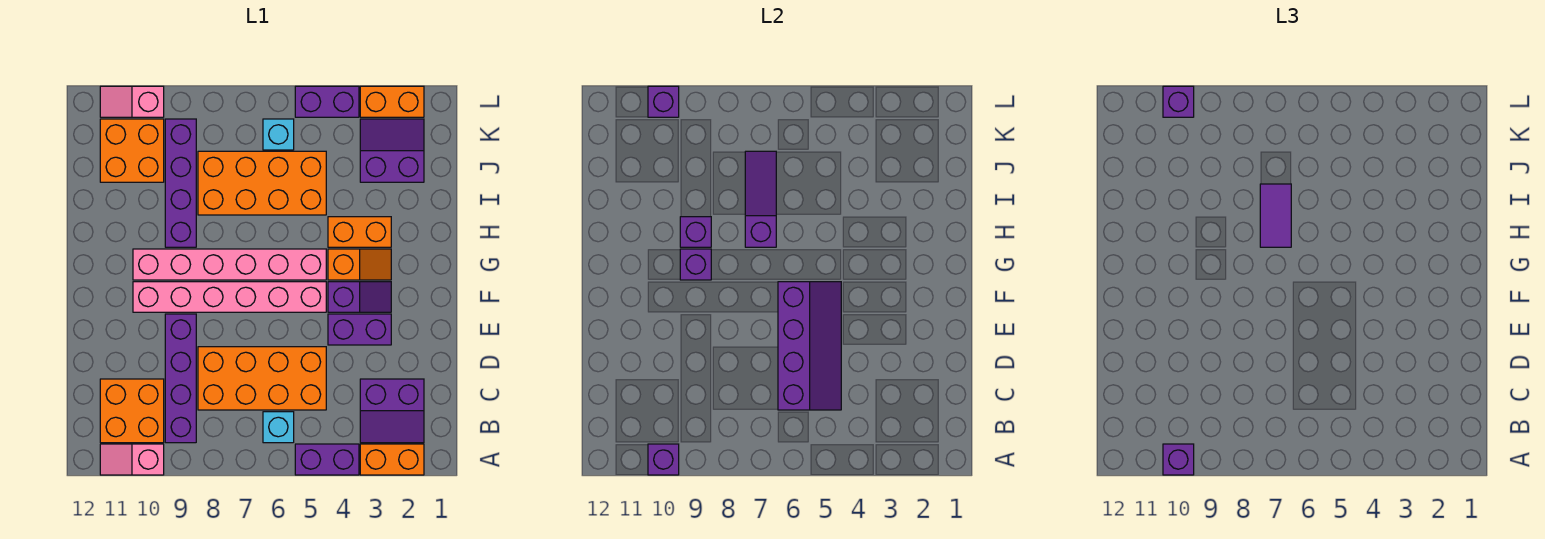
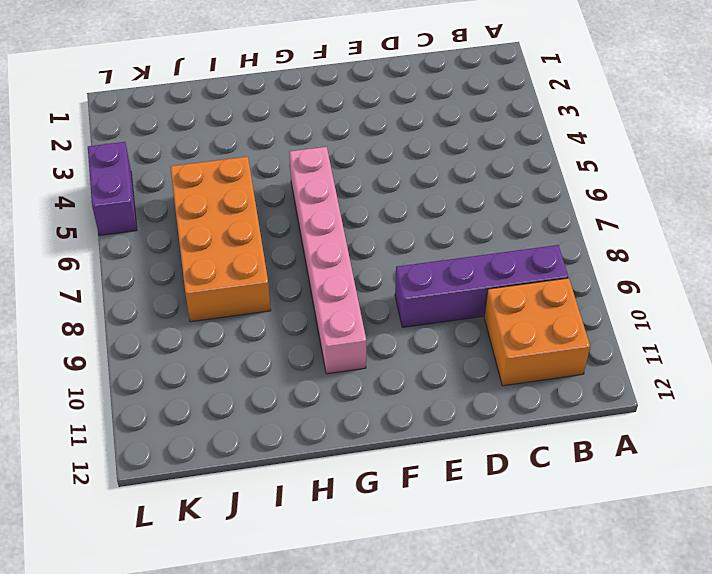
none -> orange brick A2:A3 level 1
none -> purple brick A4:A5 level 1
none -> pink slope A10:A11 level 1 top 10
none -> purple slope B2:C3 level 1 top C

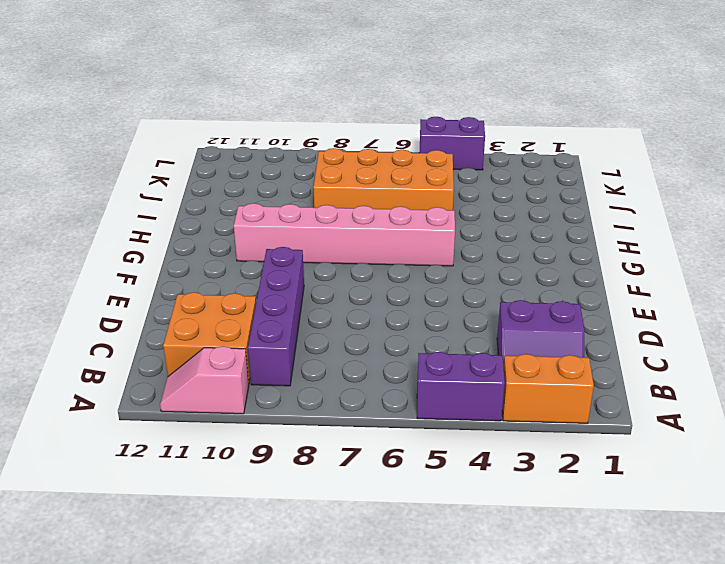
none -> cyan brick B6 level 1
none -> orange brick C5:D8 level 1
none -> purple brick E3:E4 level 1
none -> purple slope F3:F4 level 1 top 4

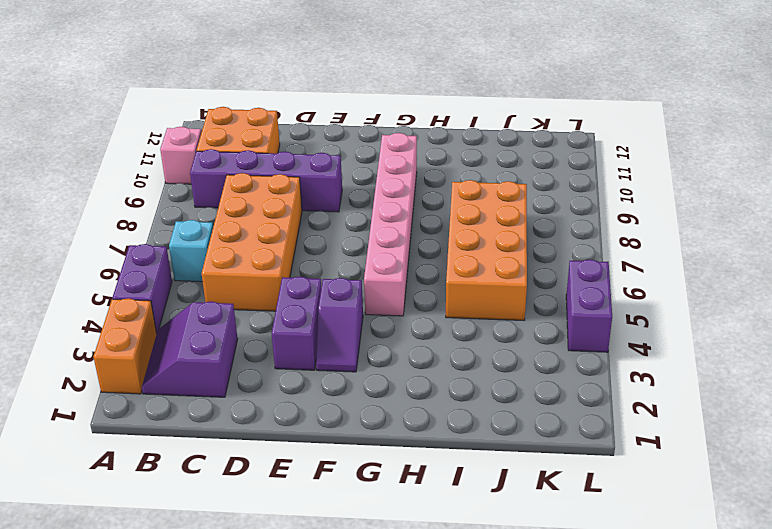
none -> pink brick F5:F10 level 1
none -> orange slope G3:G4 level 1 top 4
none -> orange brick H3:H4 level 1
none -> purple brick H9:K9 level 1

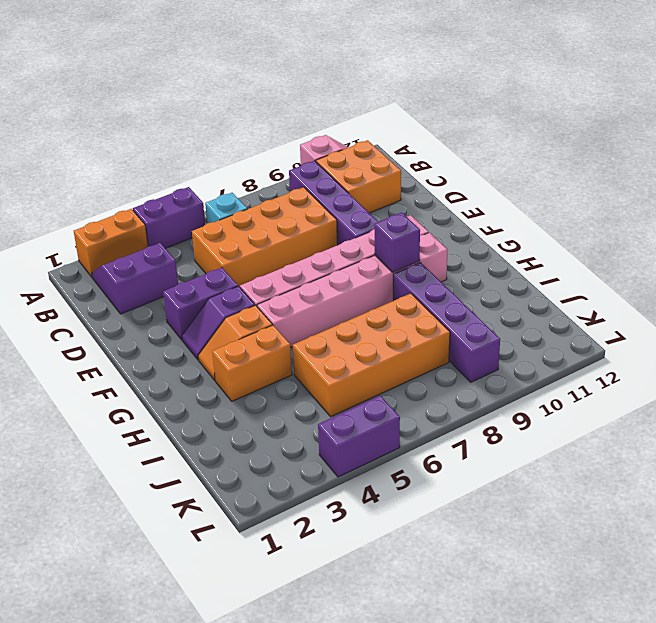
none -> purple slope J2:K3 level 1 top J
none -> orange brick J10:K11 level 1
none -> cyan brick K6 level 1
none -> orange brick L2:L3 level 1

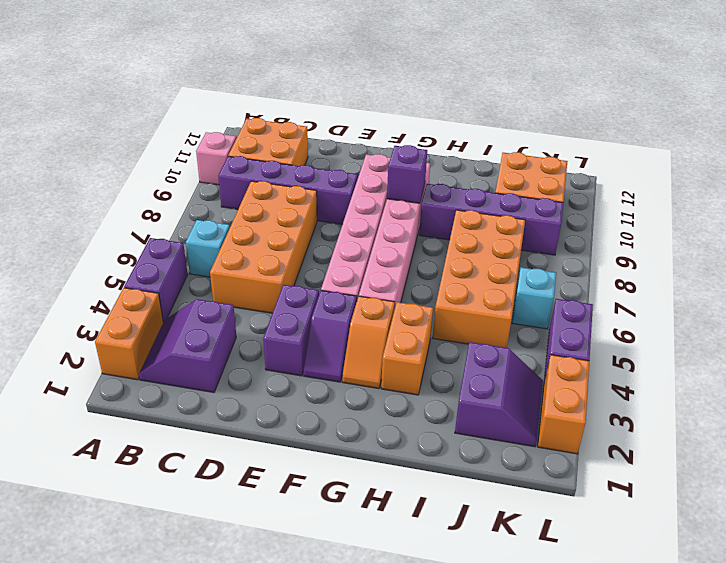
none -> pink slope L10:L11 level 1 top 10
none -> purple brick A10 level 2
none -> purple slope C5:F6 level 2 top 6
none -> purple slope H7:J7 level 2 top H

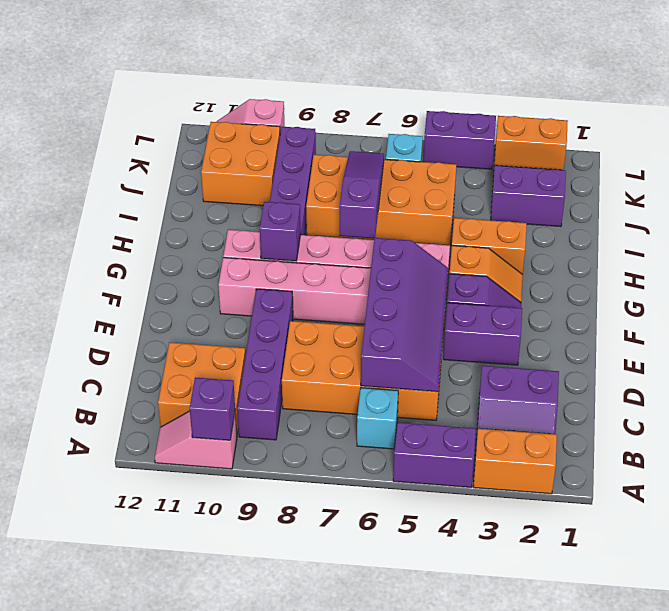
none -> purple brick H9 level 2
none -> purple brick L10 level 2
none -> purple brick A10 level 3
none -> purple tile H7:I7 level 3

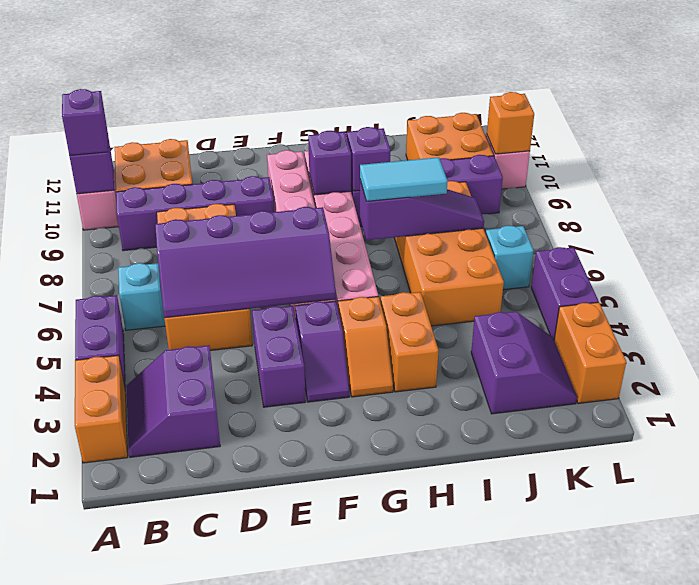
cyan tile H7:I7 level 3 -> purple tile H7:I7 level 3
orange brick L10 level 2 -> purple brick L10 level 2
none -> purple brick L10 level 3

